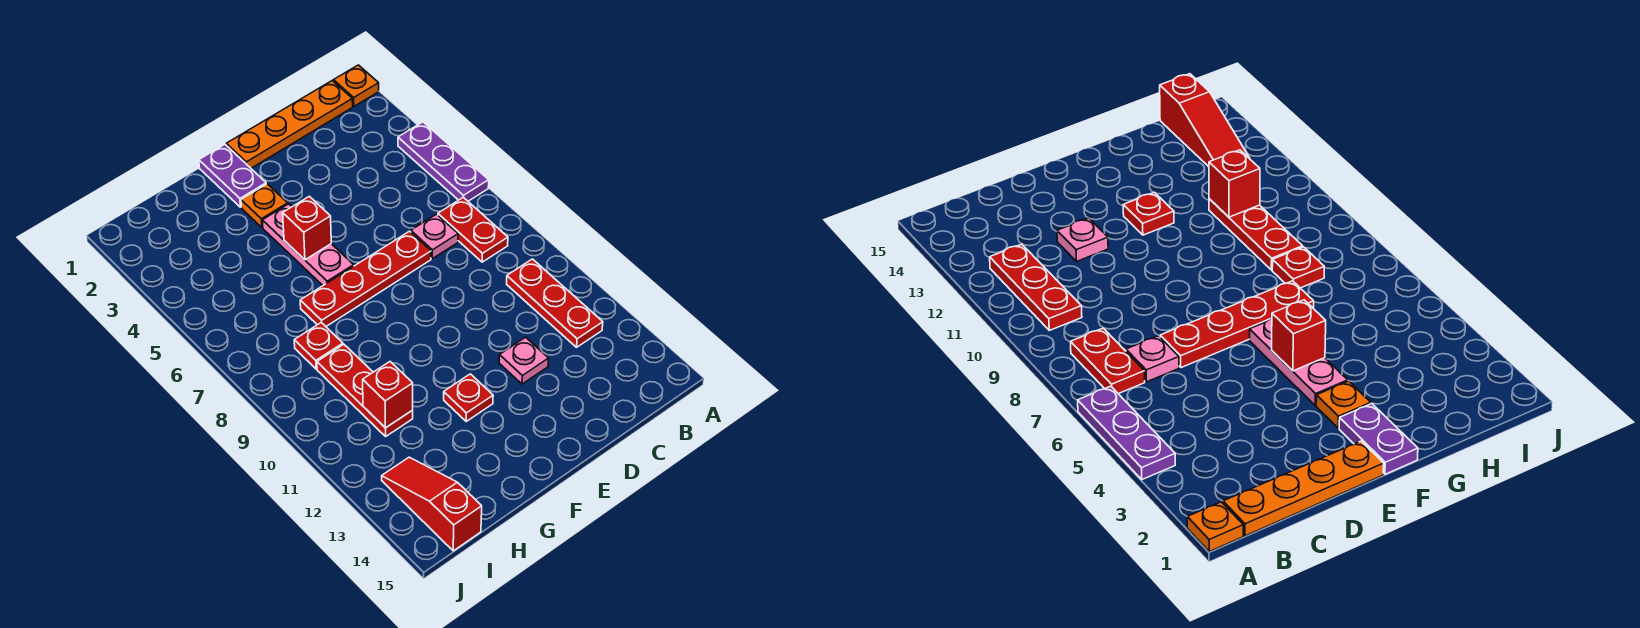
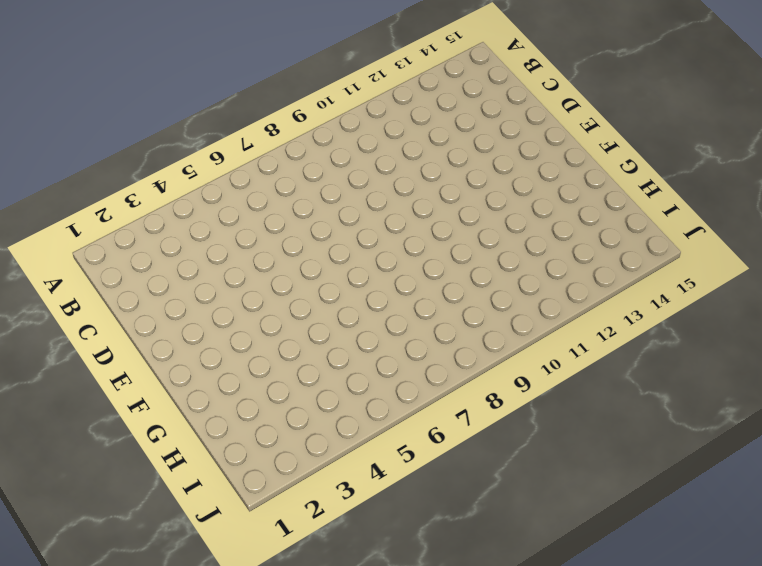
none -> orange plate A1 level 1
none -> purple plate A4:A6 level 1
none -> orange plate B1:E1 level 1

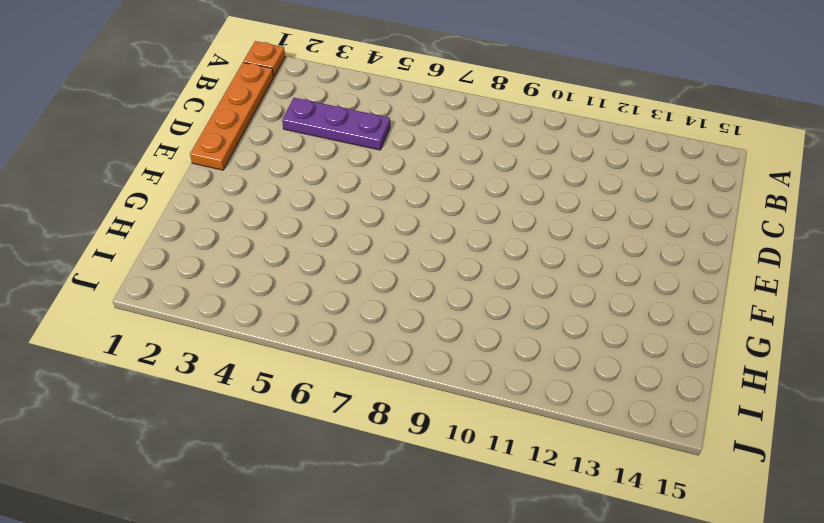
purple plate C3:C5 level 1 -> purple plate A4:A6 level 1
none -> red plate B7:B8 level 1
none -> red plate B10:B12 level 1
none -> pink plate C7 level 1

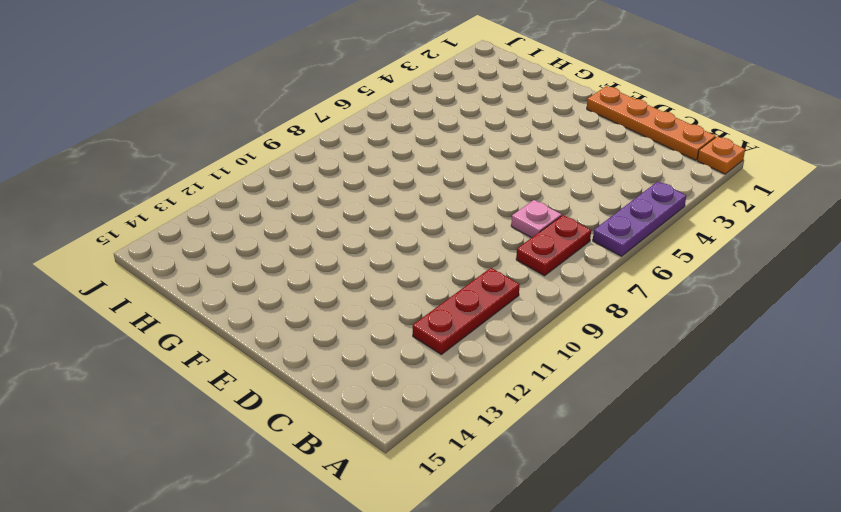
none -> red plate D7:G7 level 1
none -> pink plate D12 level 1
none -> purple plate F1:F2 level 1

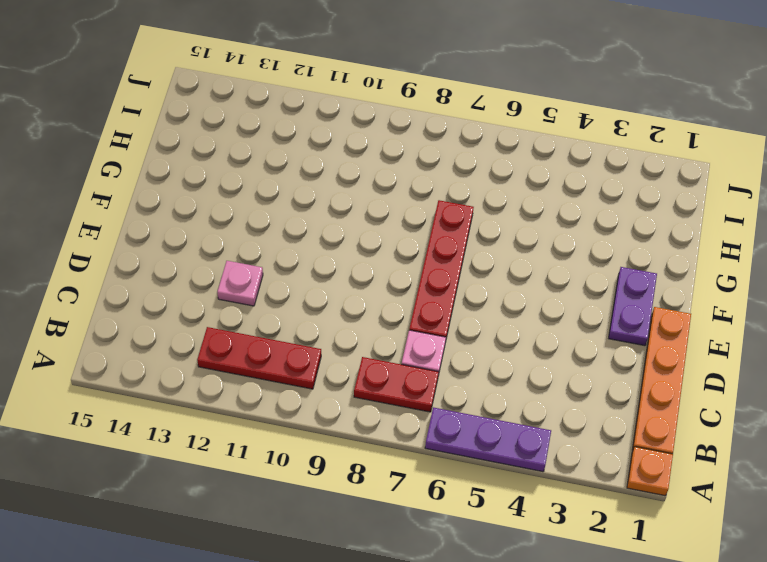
purple plate E2:F2 level 1 -> purple plate F1:F2 level 1
none -> orange plate F3 level 1
none -> pink plate F4:F6 level 1
none -> red plate F12 level 1

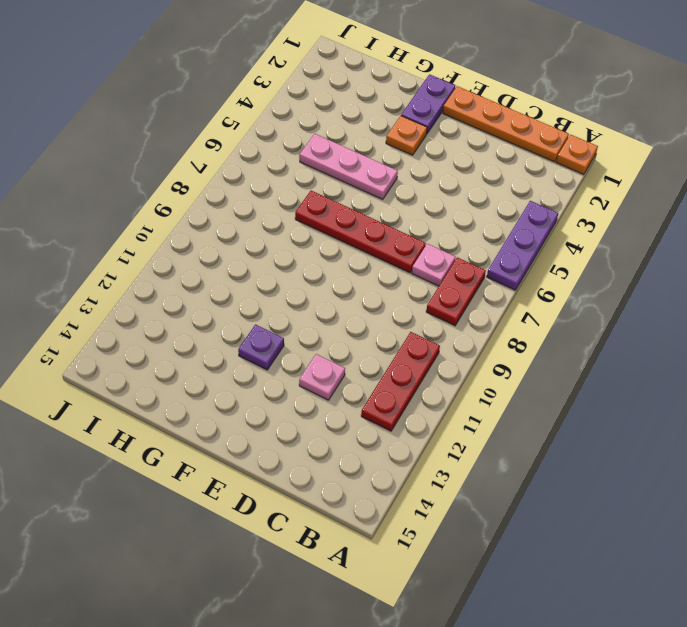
pink plate F5:H5 level 1 -> pink plate F4:F6 level 1
purple plate F12 level 1 -> red plate F12 level 1
none -> red plate H8 level 1
none -> red plate H9:H11 level 1
none -> red slope I13:I15 level 1 top 15

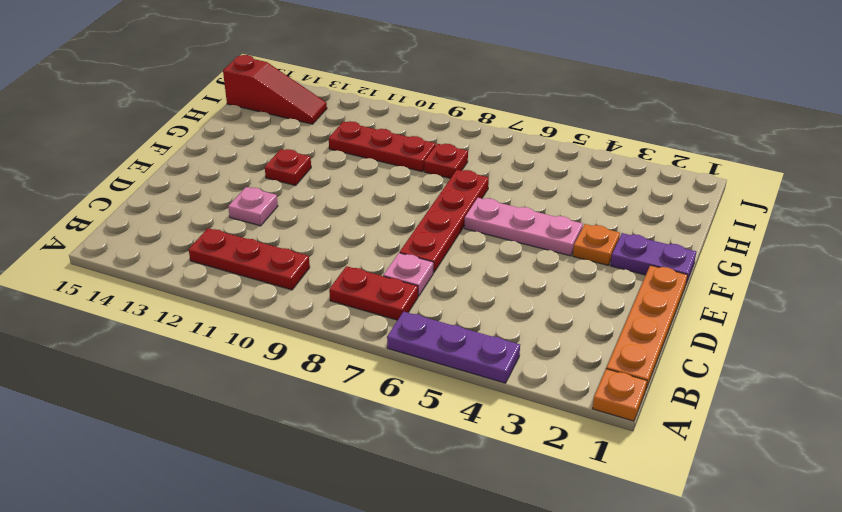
none -> red brick F5 level 2
none -> red brick H11 level 2

